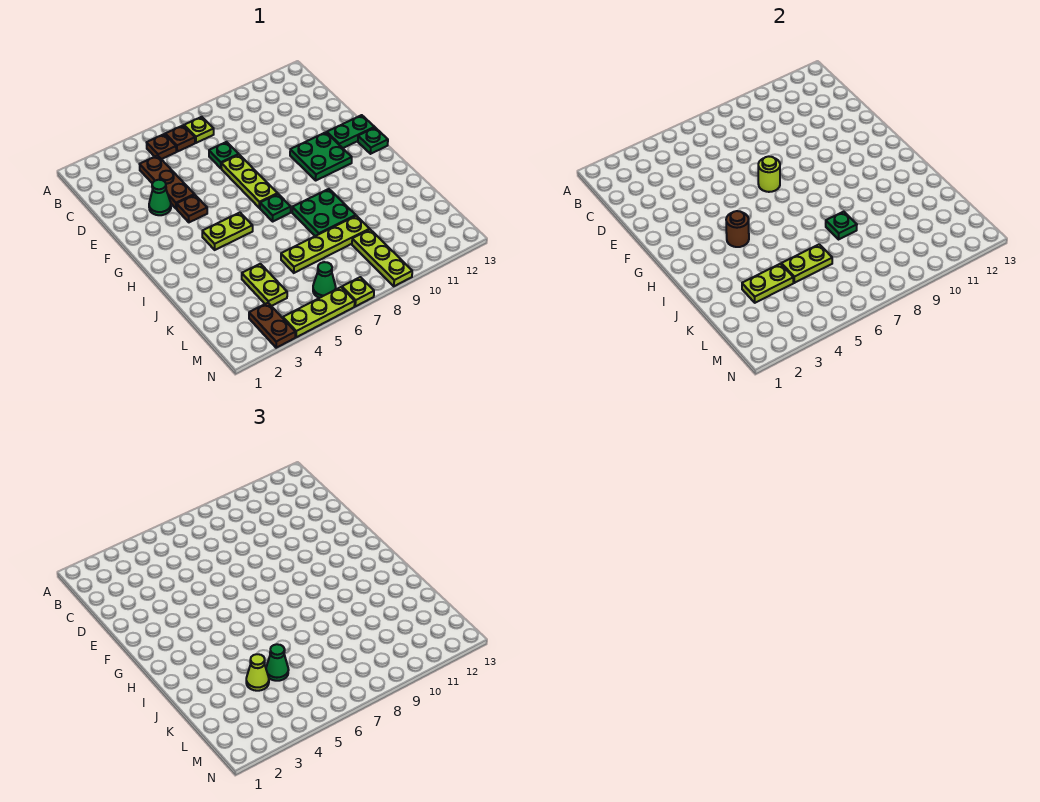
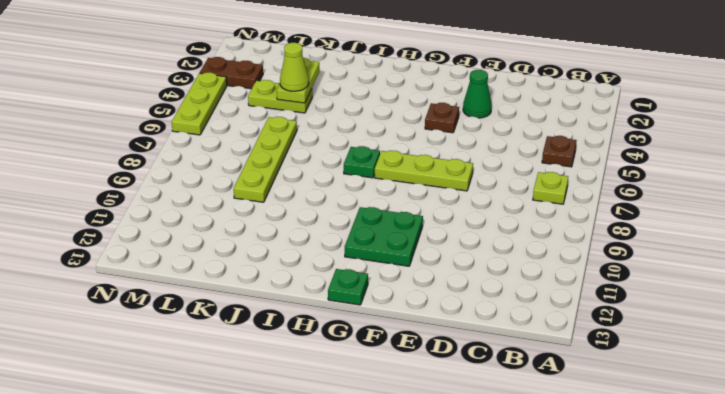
none -> brown plate B6 level 1
none -> brown plate C4:E4 level 1
none -> green plate D7 level 1

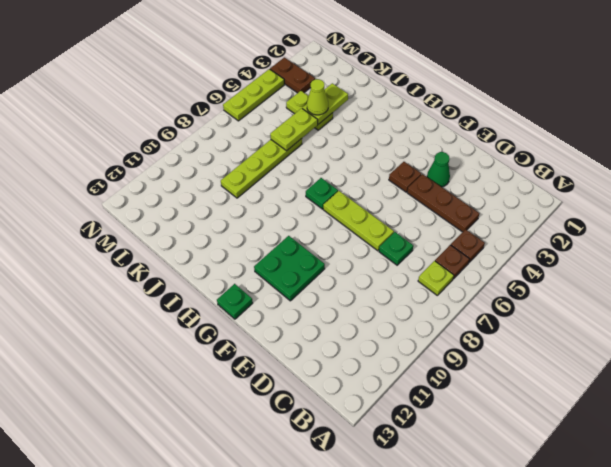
none -> green plate F12:F13 level 1
none -> lime plate H4:H5 level 1
none -> green plate I8:J9 level 1

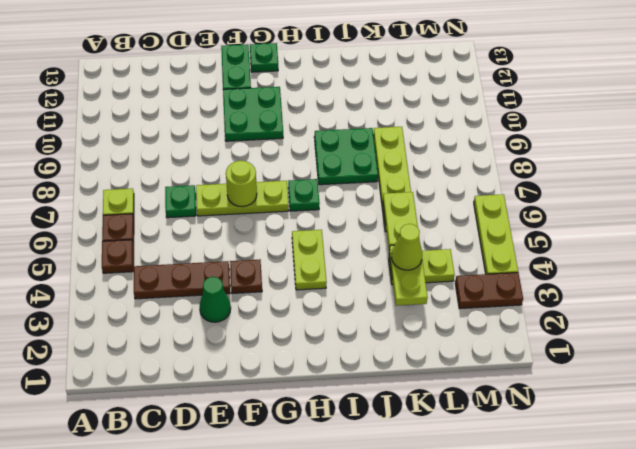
none -> lime plate L9:N9 level 1
none -> green cone M6 level 1
none -> lime plate N7 level 1

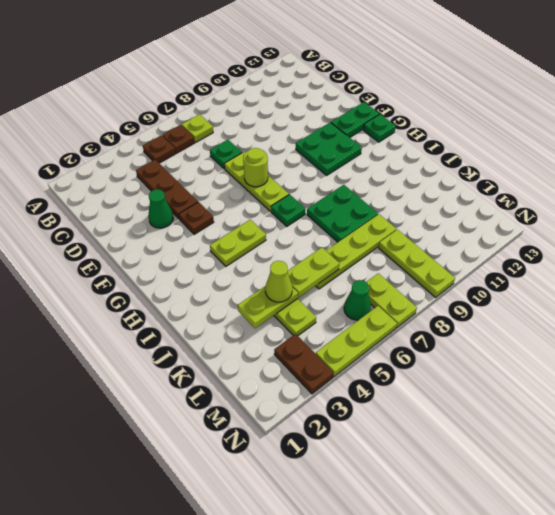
lime plate M7:N7 level 1 -> lime plate N7 level 1
none -> brown round brick H4 level 2
none -> green plate J8 level 2
none -> green cone K5 level 3

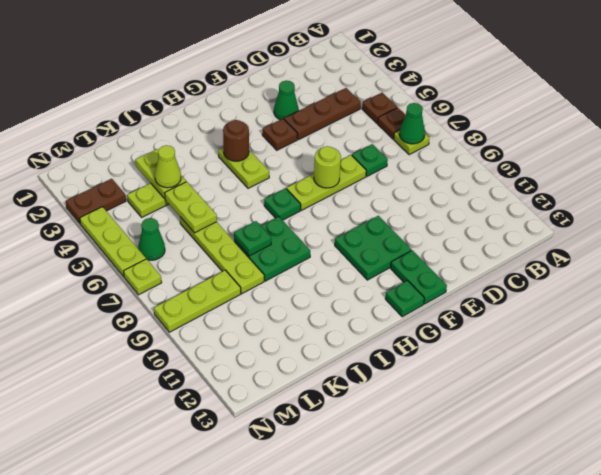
green cone B7 level 2 -> green cone K5 level 3

